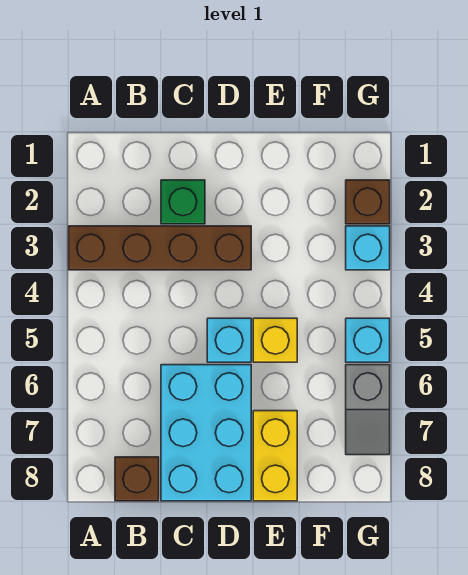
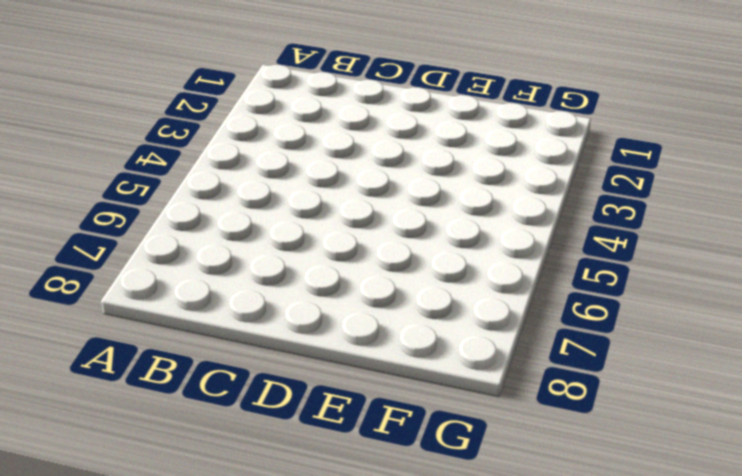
none -> brown brick A3:D3 level 1
none -> brown brick B8 level 1

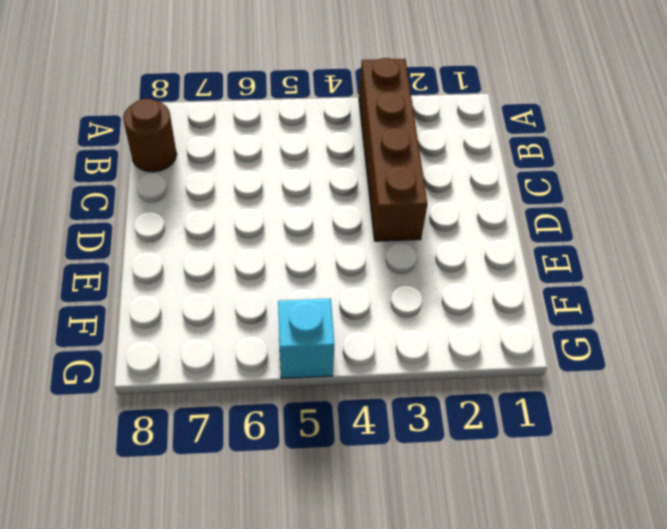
brown round brick B8 level 1 -> brown brick B8 level 1
none -> green brick C2 level 1
none -> cyan brick C6:D8 level 1

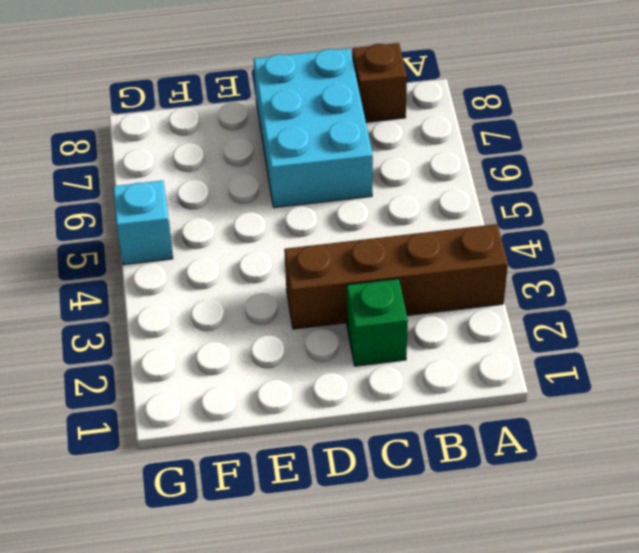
none -> cyan brick D5 level 1
none -> yellow brick E5 level 1

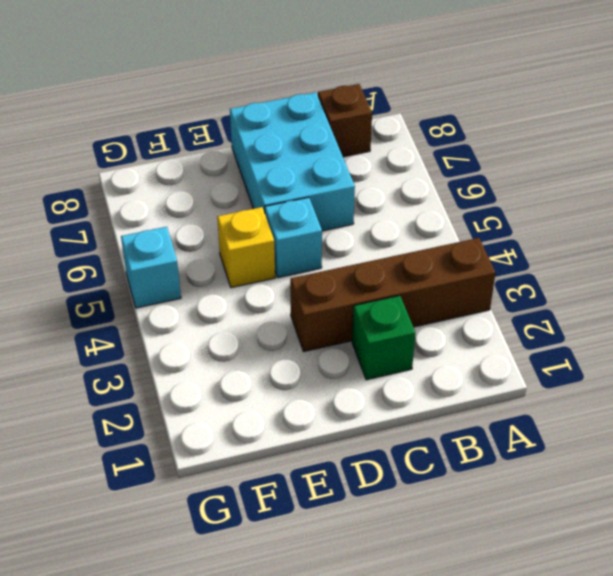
none -> yellow brick E7:E8 level 1
none -> brown brick G2 level 1

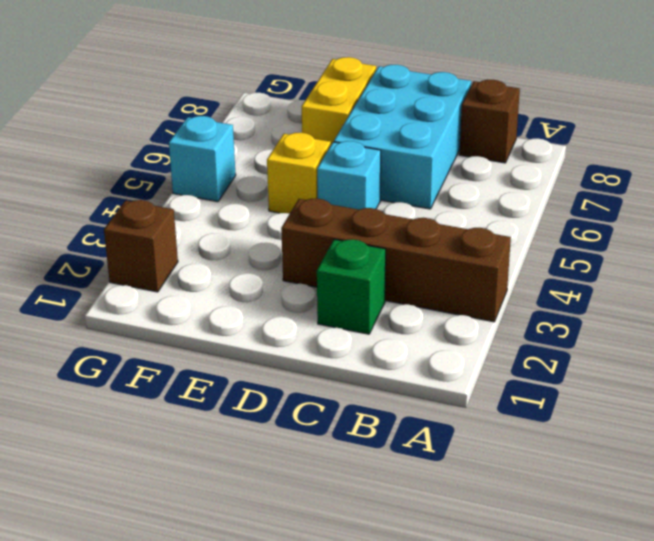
none -> cyan brick G3 level 1
none -> grey slope G6:G7 level 1 top 6

